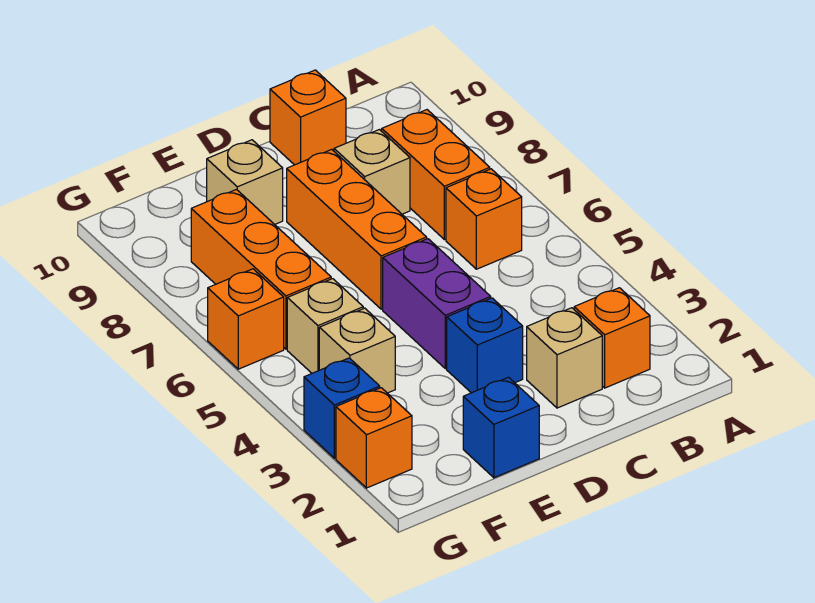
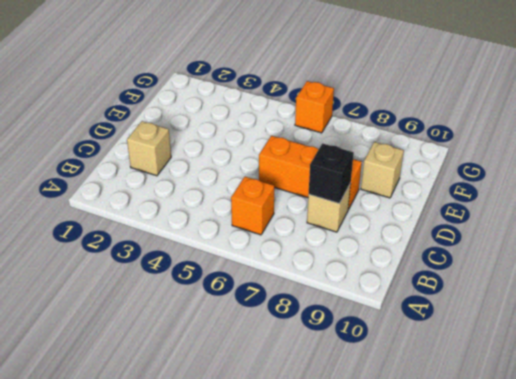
black brick C8 level 2 -> none
none -> orange brick B2 level 1
none -> orange brick B7:B8 level 1
none -> orange brick C10 level 1

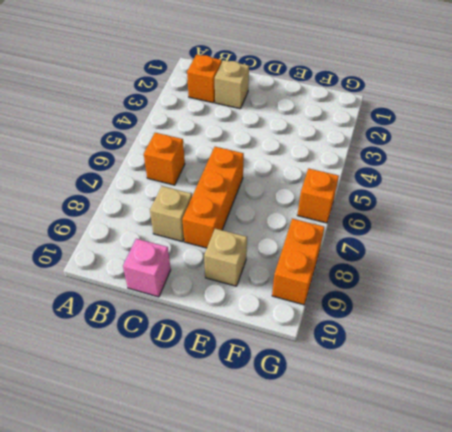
pink brick C10 level 1 -> orange brick C10 level 1
orange brick G8:G9 level 1 -> orange brick B7:B8 level 1
none -> blue brick D3 level 1
none -> purple brick D4:D5 level 1
none -> blue brick E1 level 1

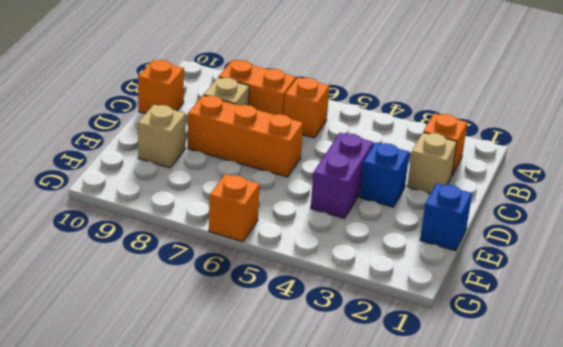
purple brick D4:E4 level 1 -> purple brick D4:D5 level 1
none -> tan brick F4 level 1
none -> tan brick F5 level 1
none -> orange brick F6:F8 level 1

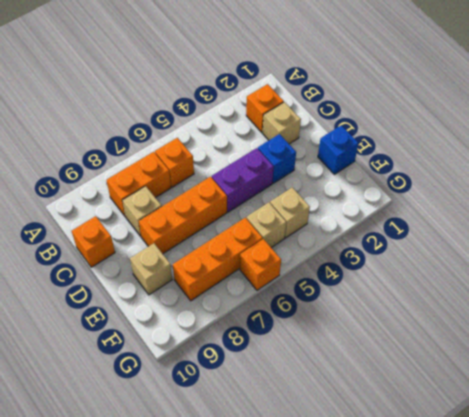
none -> orange brick G2 level 1
none -> blue brick G3 level 1

